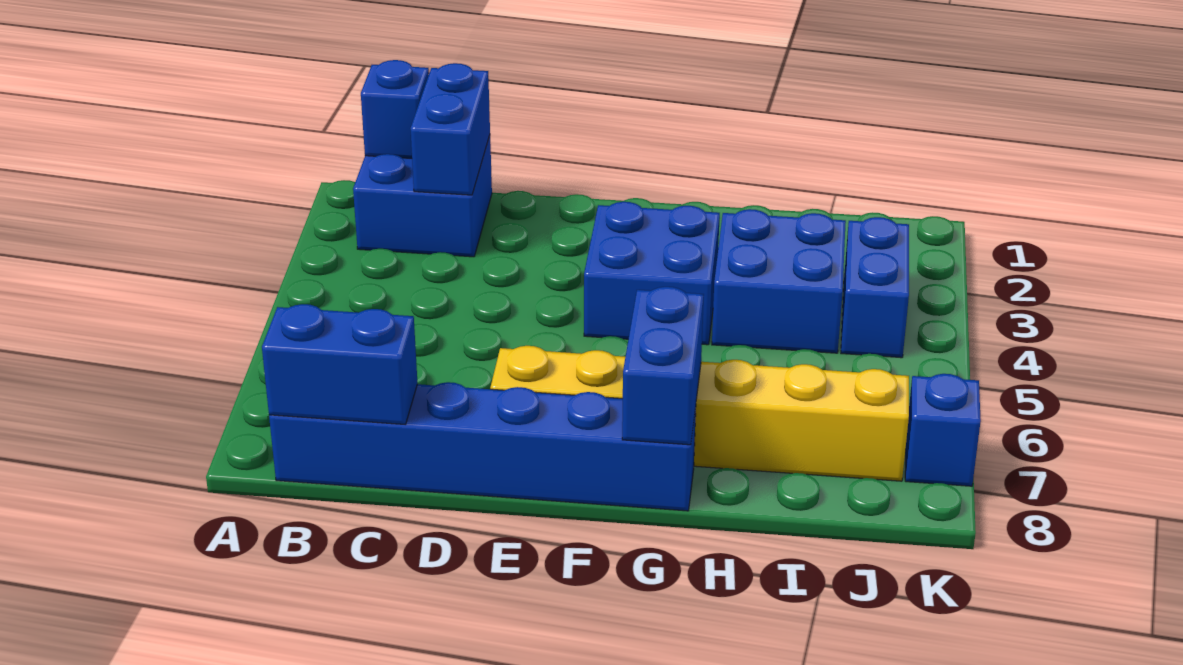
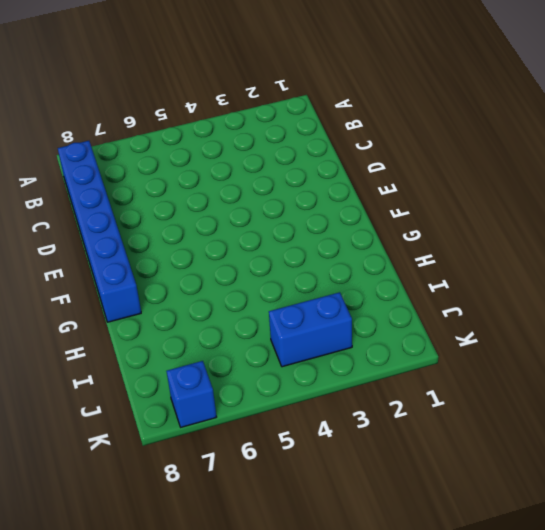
none -> blue brick B1:C2 level 1
none -> yellow brick E7:J7 level 1

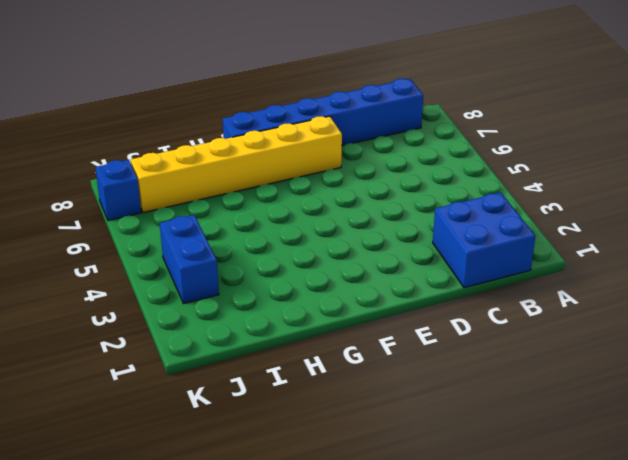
none -> blue brick F3:G4 level 1
none -> blue brick H3:I4 level 1

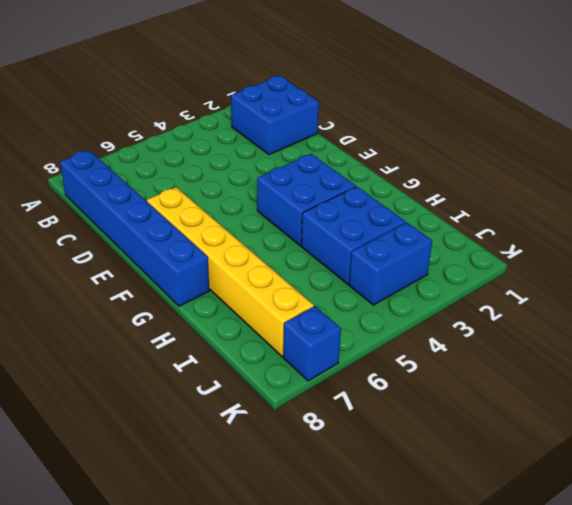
none -> blue brick B1 level 2
none -> blue brick B8:C8 level 2

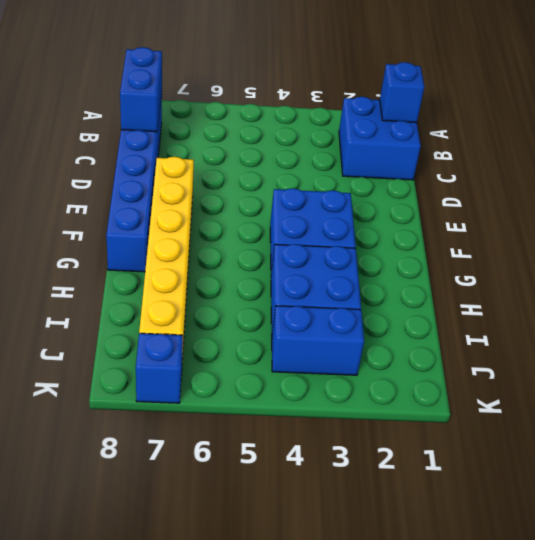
none -> blue brick C1:C2 level 2
none -> blue brick G7:G8 level 2

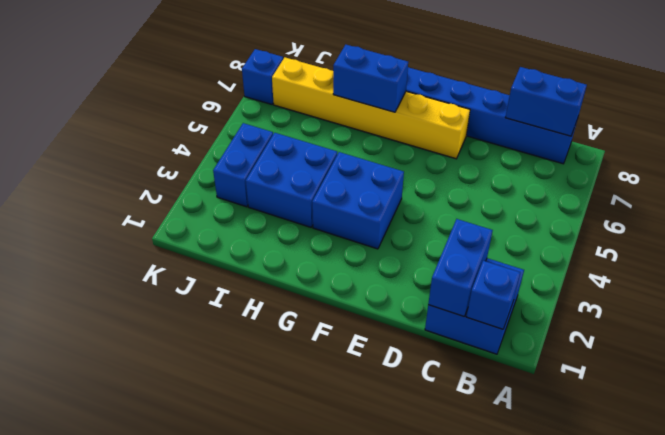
blue brick G7:H7 level 2 -> blue brick G7:G8 level 2

